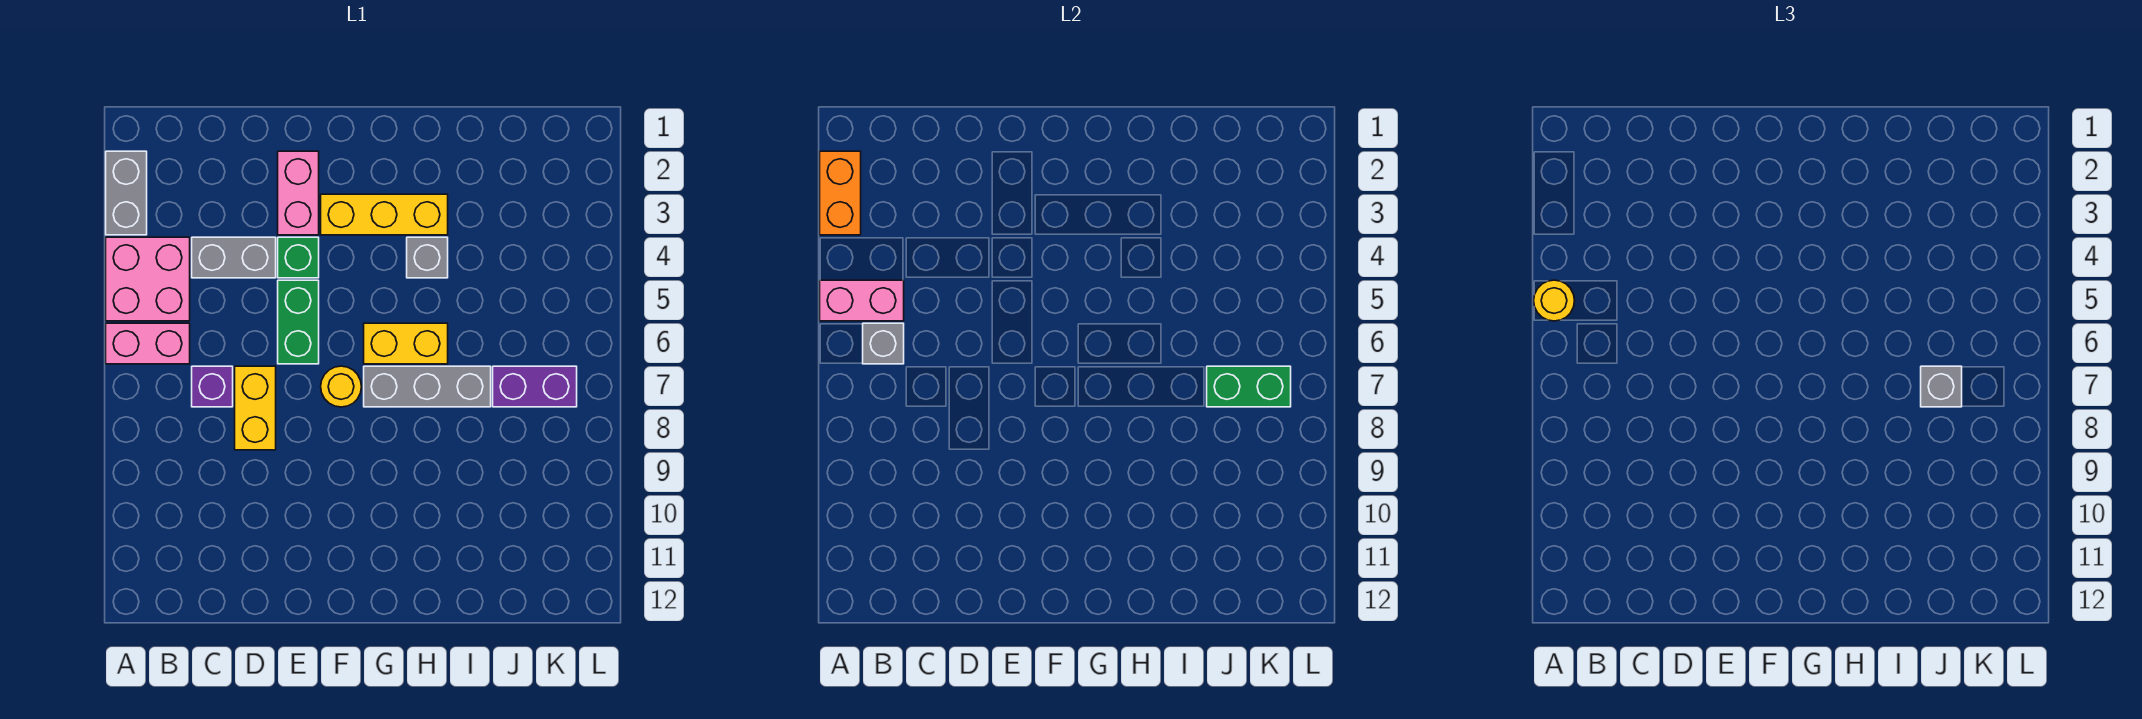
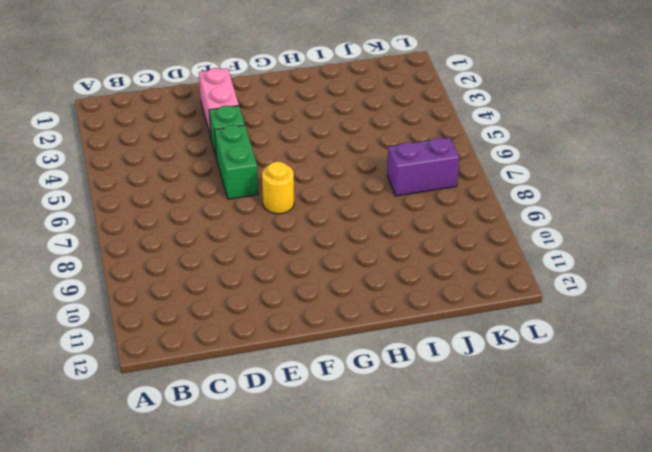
none -> grey brick A2:A3 level 1
none -> pink brick A4:B5 level 1
none -> pink brick A6:B6 level 1

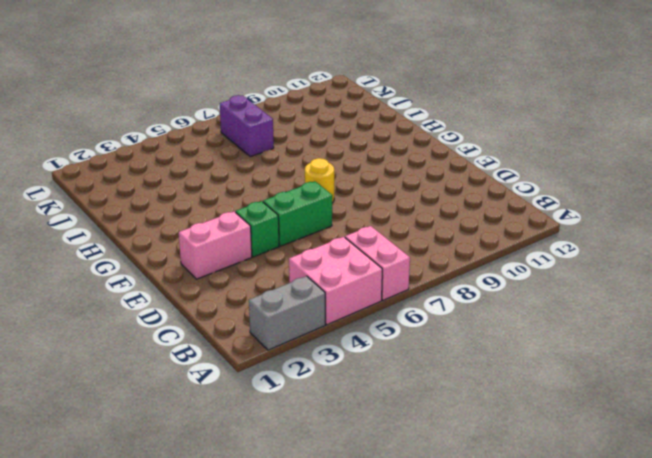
none -> grey brick C4:D4 level 1
none -> purple brick C7 level 1
none -> yellow brick D7:D8 level 1

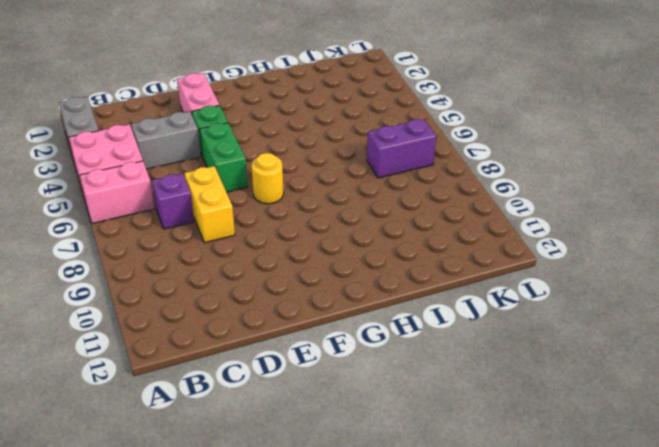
none -> yellow brick F3:H3 level 1
none -> yellow brick G6:H6 level 1
none -> grey brick G7:I7 level 1

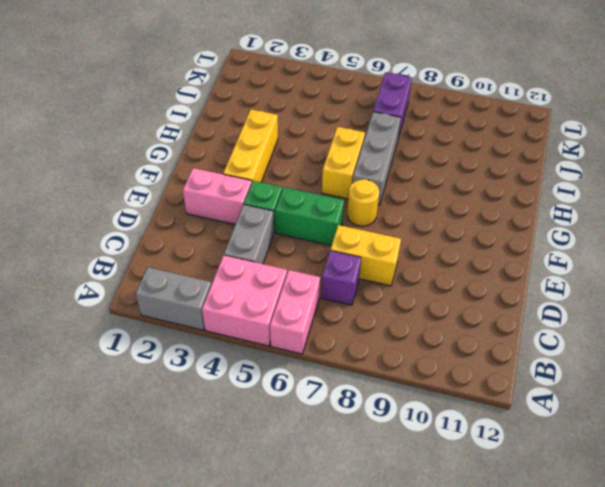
none -> grey brick H4 level 1
none -> orange brick A2:A3 level 2
none -> pink brick A5:B5 level 2

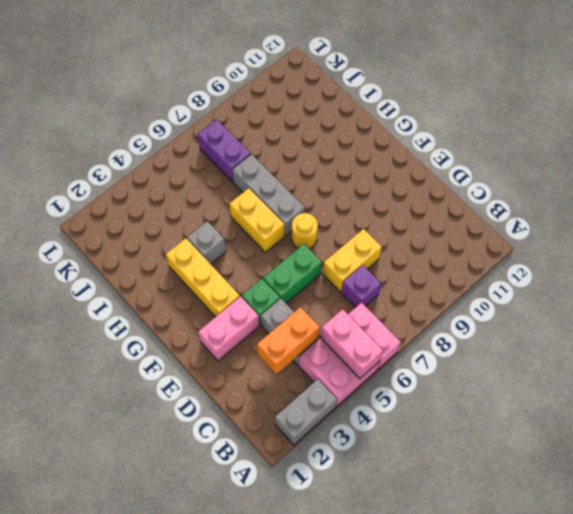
orange brick C3:C4 level 2 -> orange brick A2:A3 level 2
none -> grey brick B6 level 2
none -> green brick J7:K7 level 2
none -> yellow round brick A5 level 3

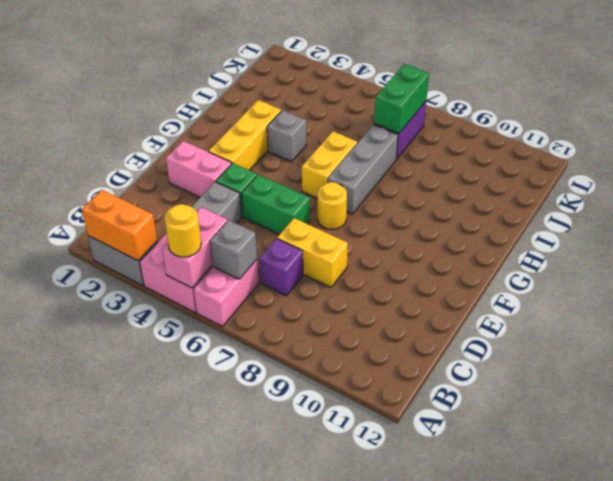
none -> grey brick J7 level 3

